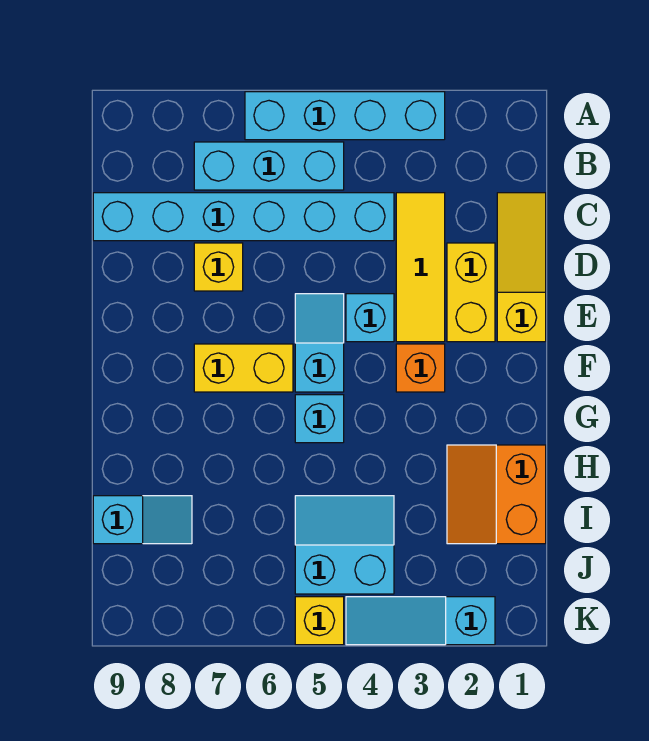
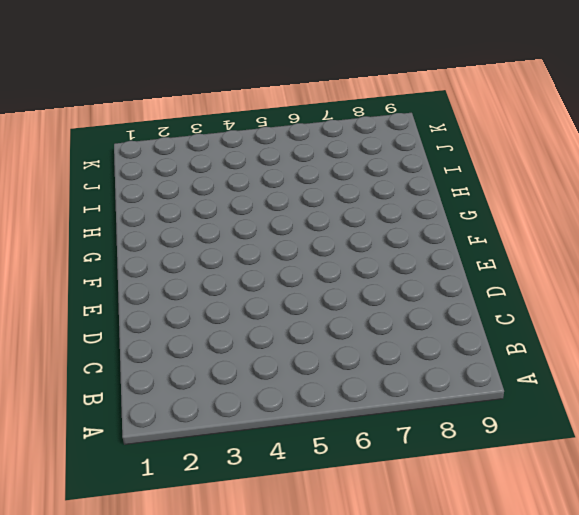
none -> cyan brick A3:A6 level 1
none -> cyan brick B5:B7 level 1
none -> yellow slope C1:E1 level 1 top E

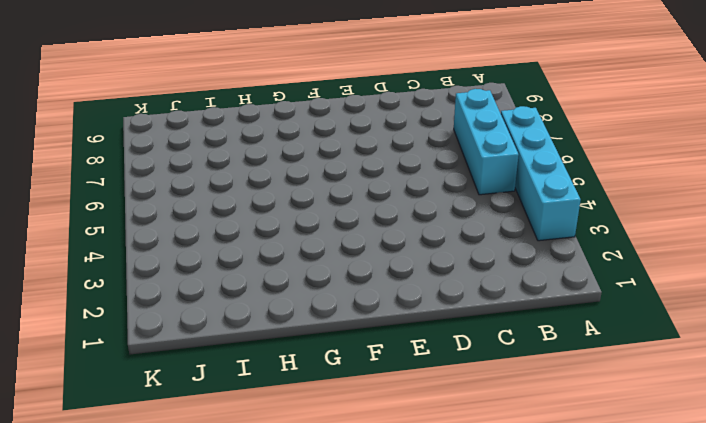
none -> yellow slope C1:E1 level 1 top E
none -> yellow tile C3:E3 level 1
none -> cyan brick C4:C9 level 1

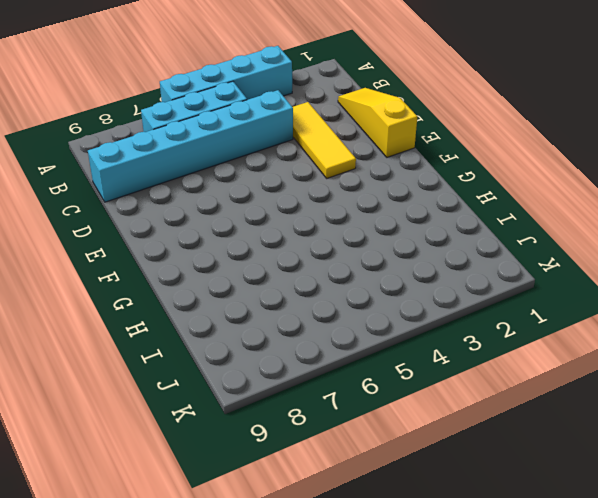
none -> yellow brick D2:E2 level 1
none -> yellow brick D7 level 1
none -> cyan brick E4 level 1

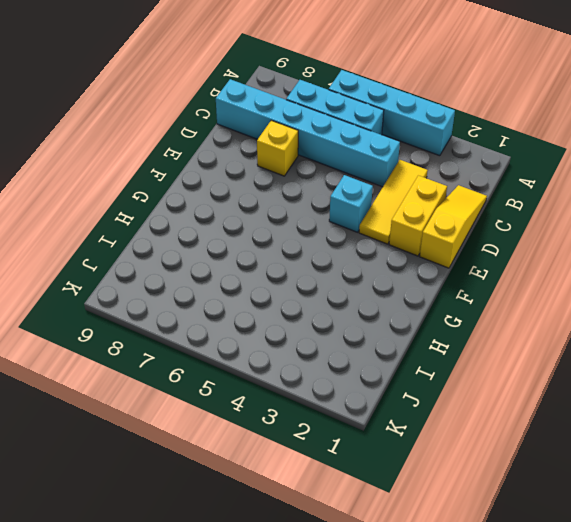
none -> cyan slope E5:F5 level 1 top F
none -> orange brick F3 level 1
none -> yellow brick F6:F7 level 1

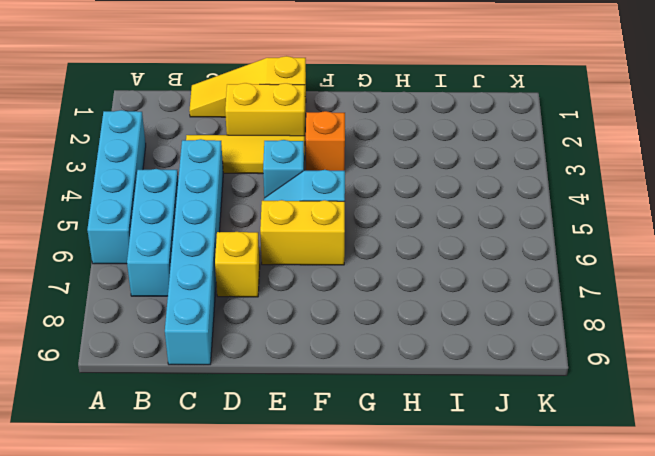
yellow brick E6:F6 level 1 -> yellow brick F6:F7 level 1
none -> cyan brick G5 level 1
none -> orange slope H1:I2 level 1 top 1
none -> cyan slope I4:J5 level 1 top J

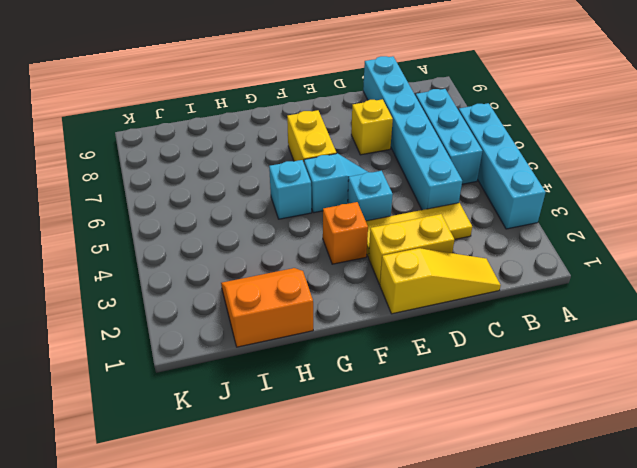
none -> cyan slope I4:J5 level 1 top J
none -> cyan slope I8:I9 level 1 top 9
none -> cyan slope K2:K4 level 1 top 2

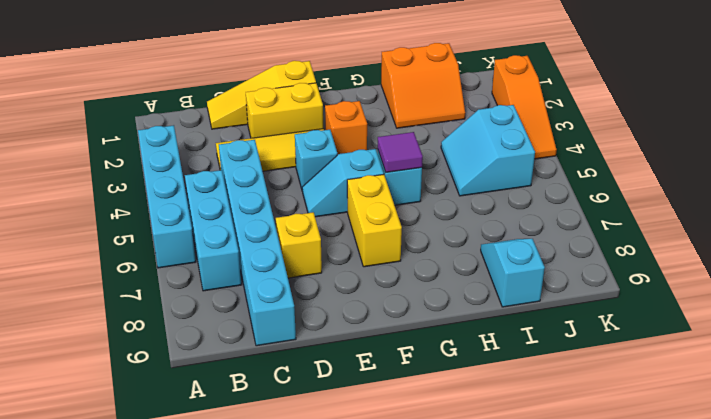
purple tile G5 level 2 -> none
orange slope K2:K4 level 1 top 2 -> cyan slope K2:K4 level 1 top 2
none -> yellow brick K5 level 1

